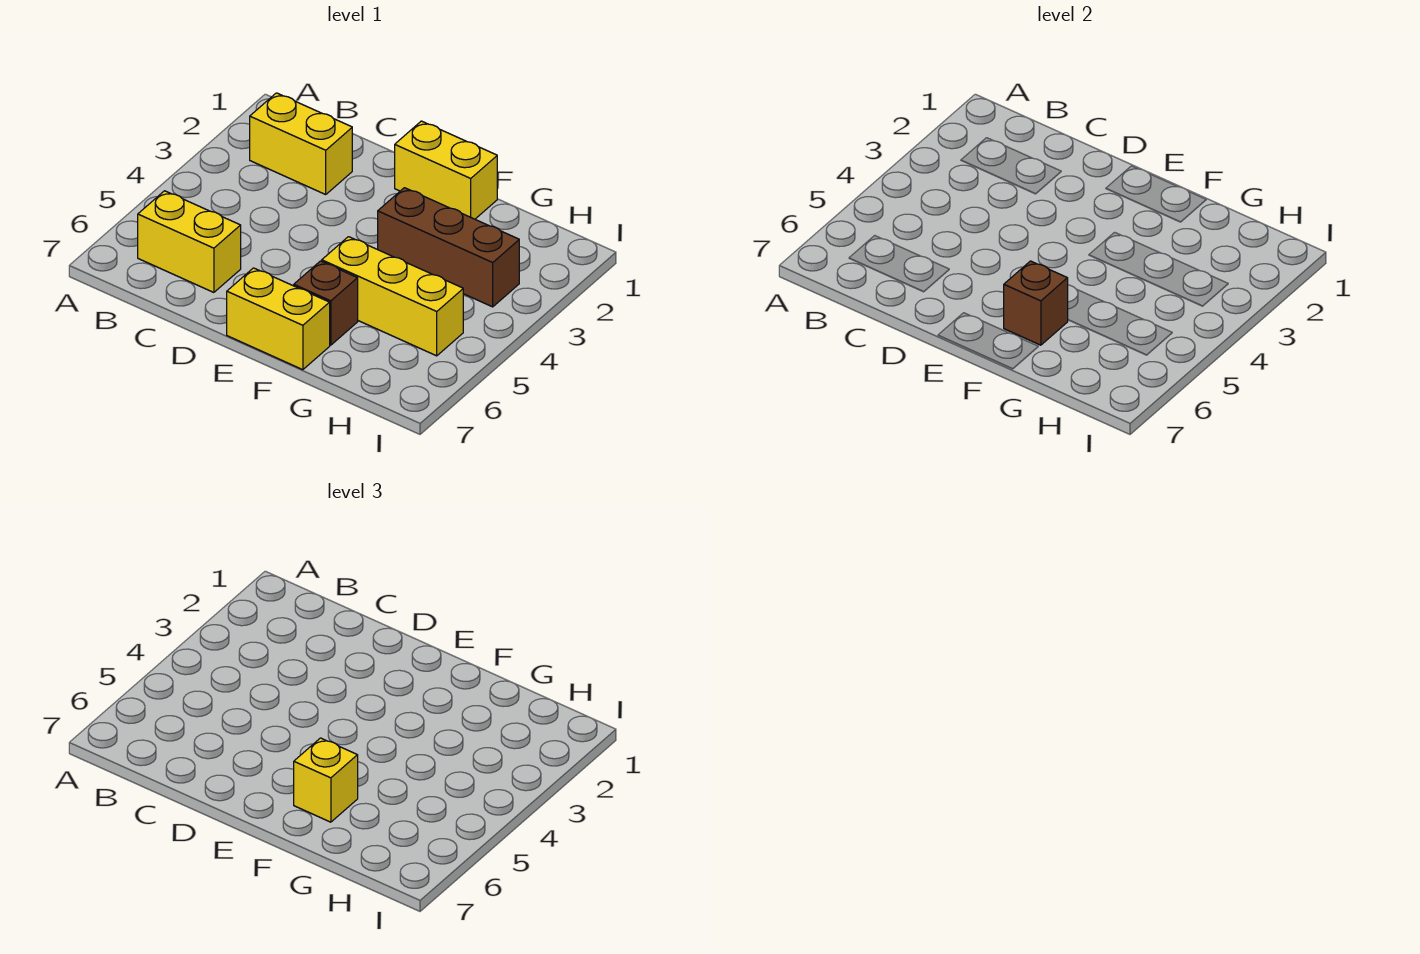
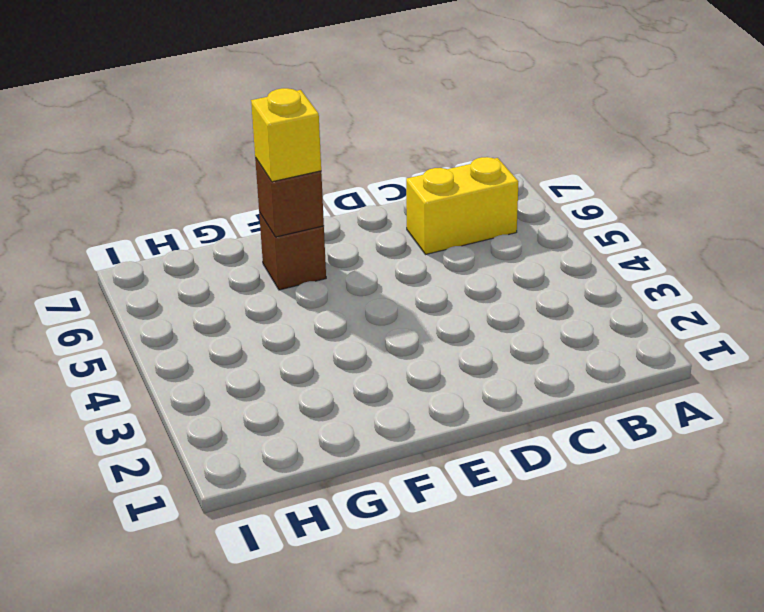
none -> yellow brick B2:C2 level 1
none -> yellow brick E1:F1 level 1

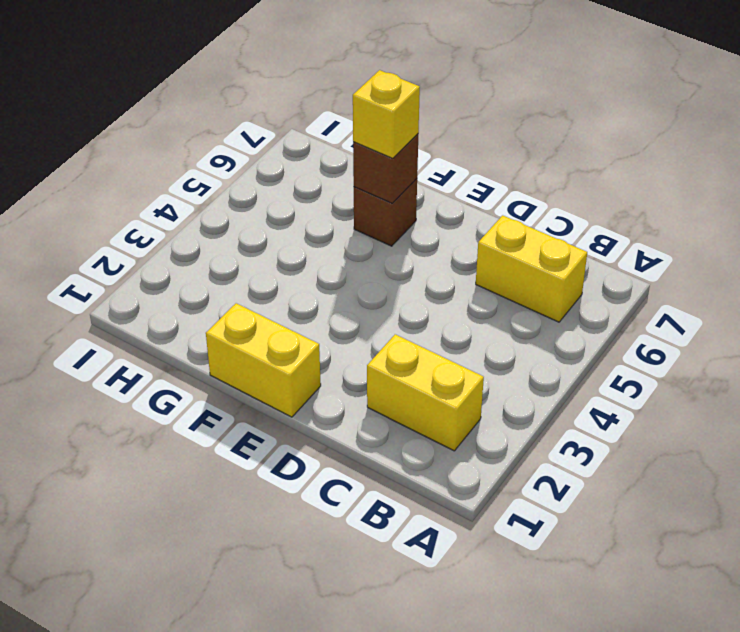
none -> yellow brick E7:F7 level 1
none -> brown brick F3:H3 level 1

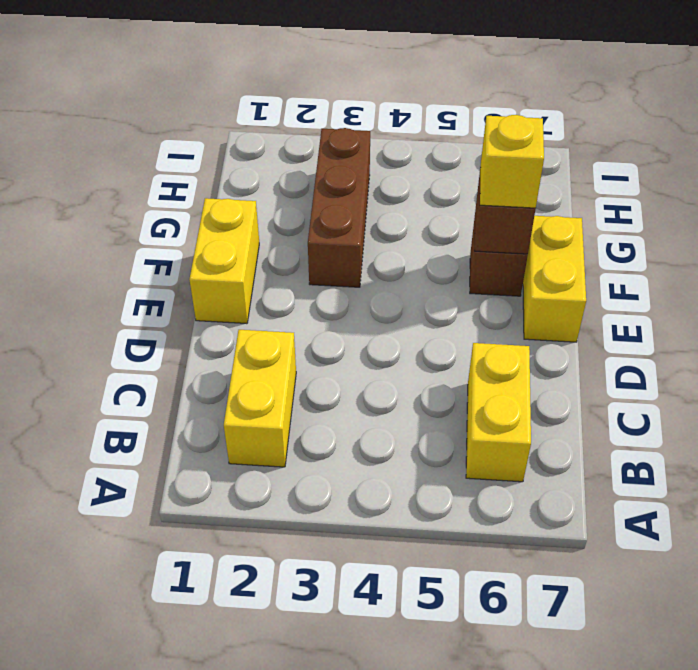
none -> yellow brick F5:H5 level 1

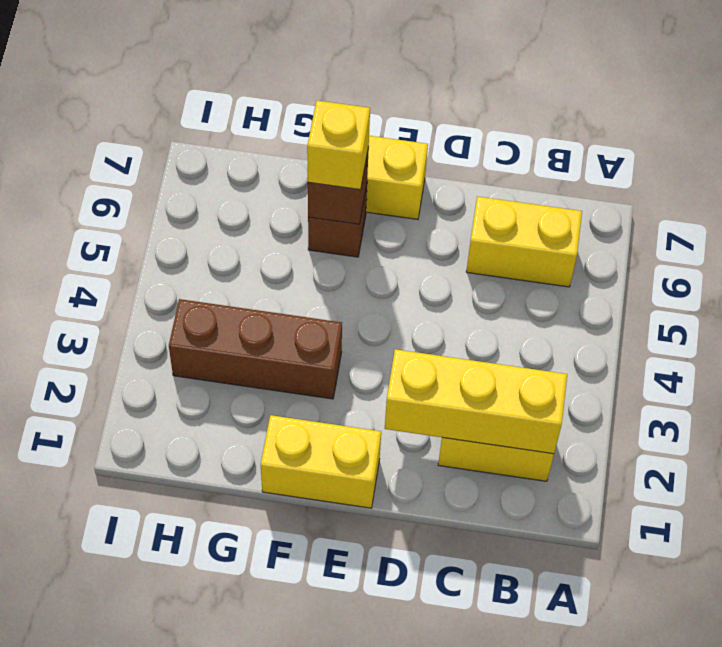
yellow brick B2:D2 level 2 -> yellow brick F5:H5 level 1

